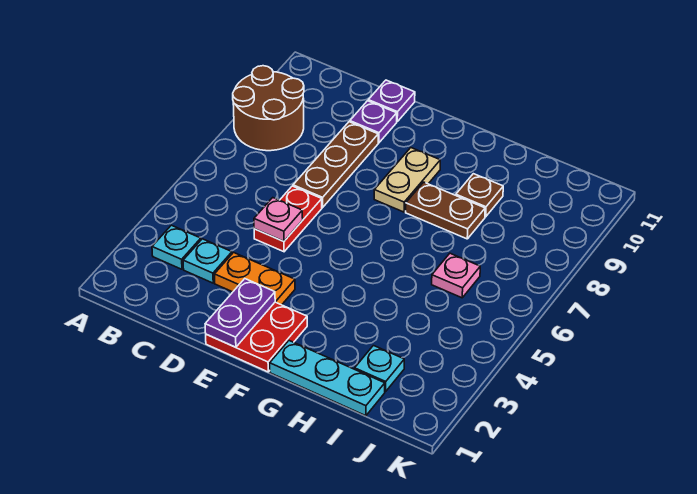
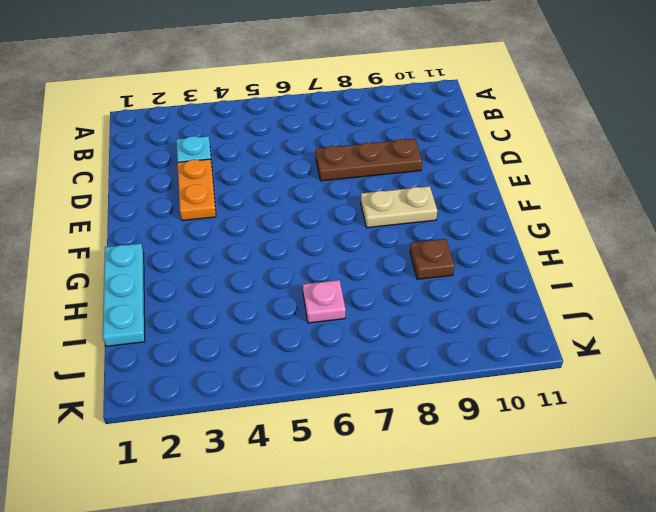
none -> brown round brick A8:B9 level 1
none -> cyan plate B3 level 1
none -> red plate D5:D6 level 1

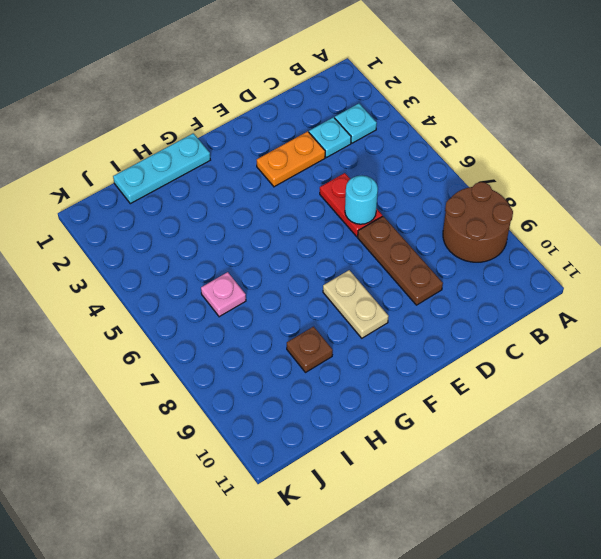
cyan round brick D6 level 2 -> none
none -> purple plate D10 level 1
none -> purple plate D11 level 1
none -> red plate E1:F2 level 1

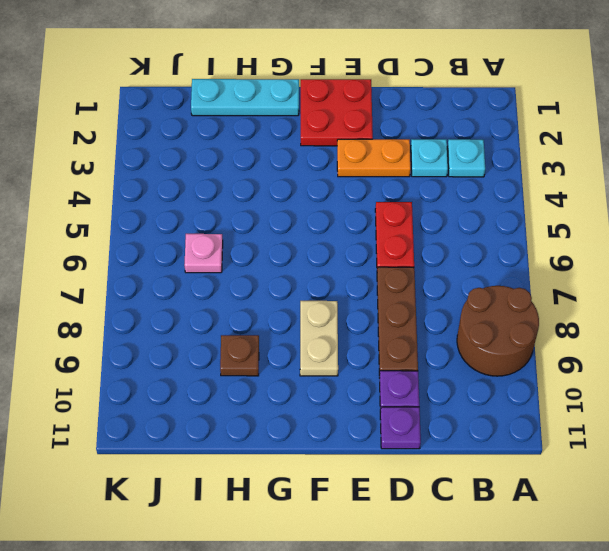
none -> brown plate G8:H8 level 1
none -> cyan plate I2 level 1
none -> pink plate D5 level 2

